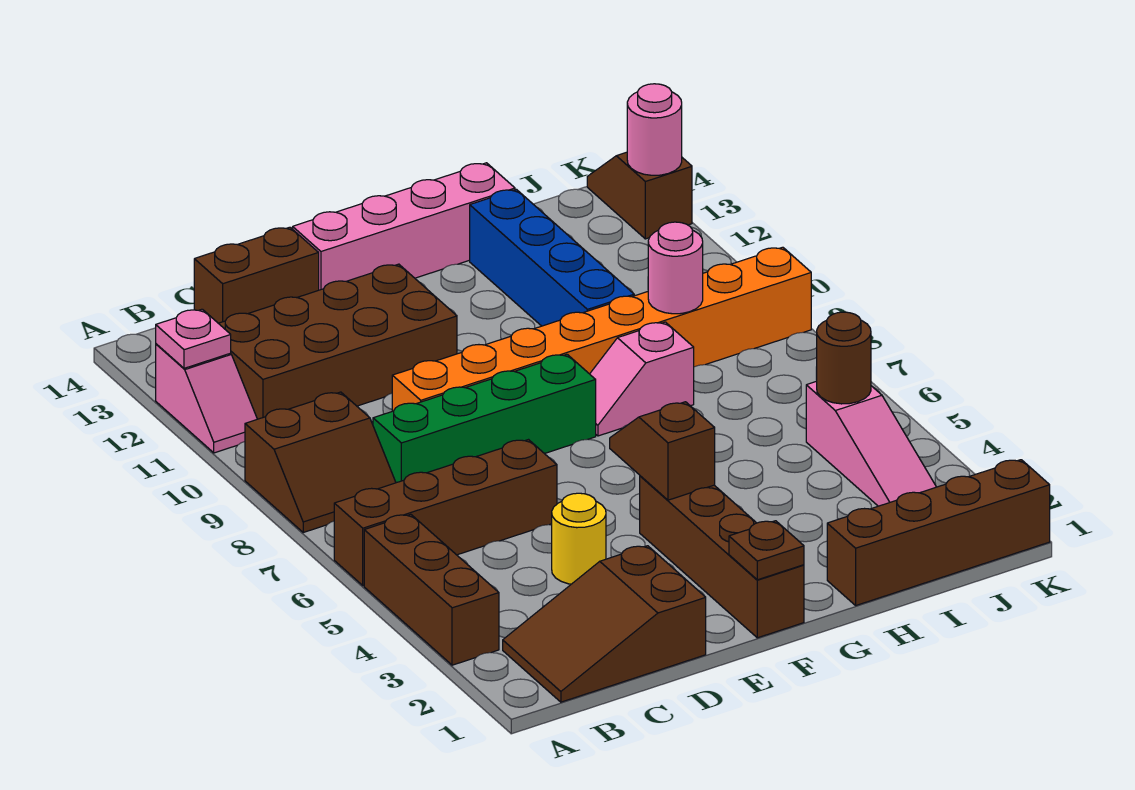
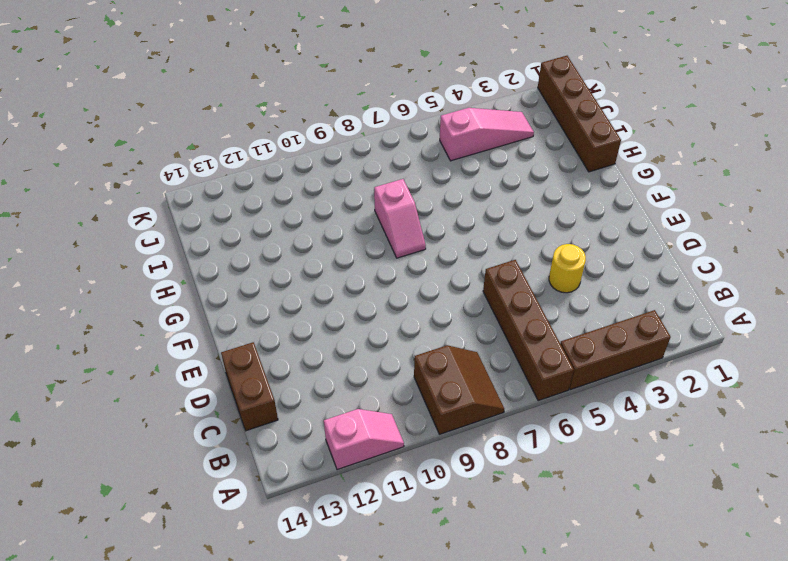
none -> brown slope B1:D2 level 1 top D
none -> brown brick B11:E12 level 1
none -> green brick C8:F8 level 1

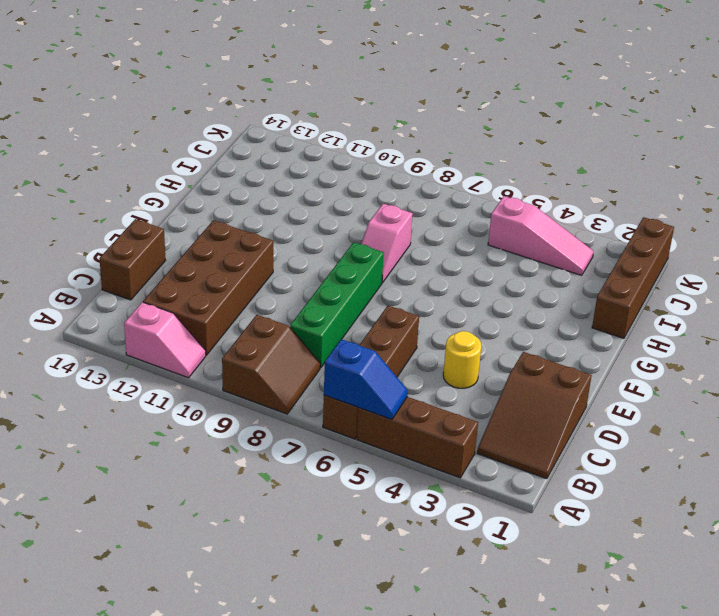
blue slope A5:A6 level 2 top 6 -> none
none -> orange brick D9:K9 level 1
none -> pink brick E14:H14 level 1
none -> brown brick F1:F4 level 1

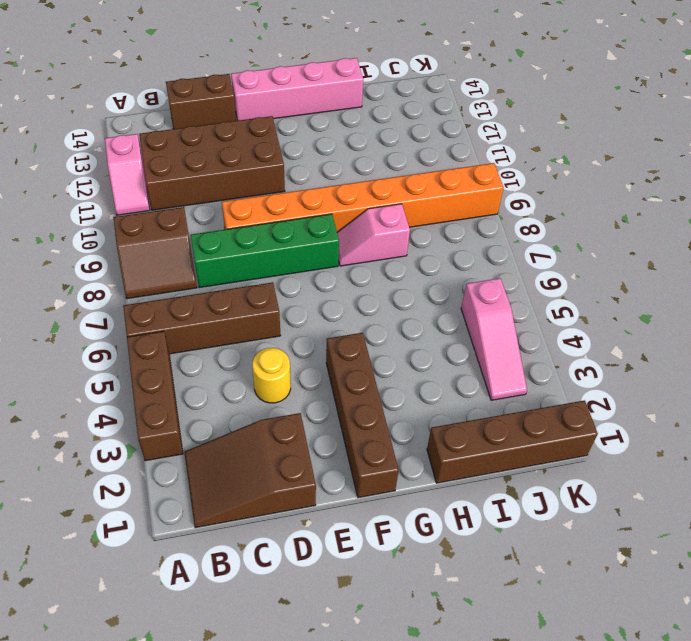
none -> blue brick H10:H13 level 1
none -> brown slope K13:K14 level 1 top 13
none -> pink plate A12 level 2

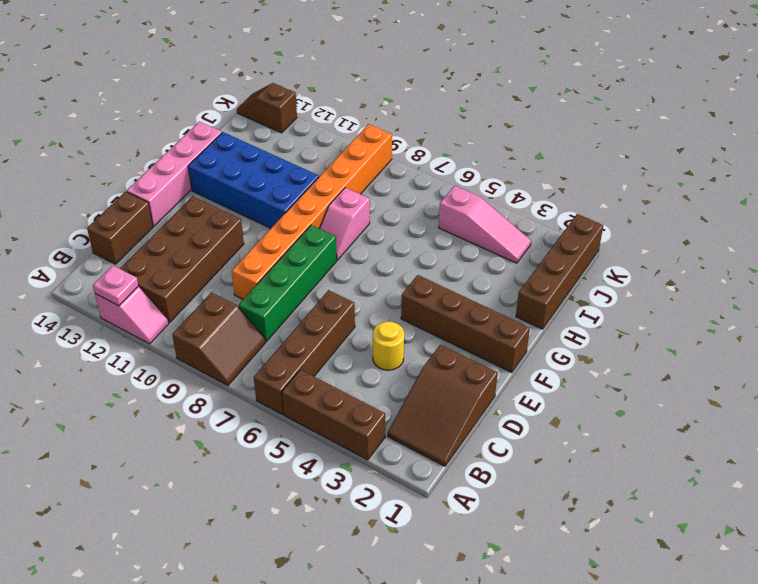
blue brick G10:H13 level 1 -> blue brick H10:H13 level 1
none -> brown plate F1 level 2
none -> brown slope F4:F5 level 2 top 4
none -> pink round brick I9 level 2

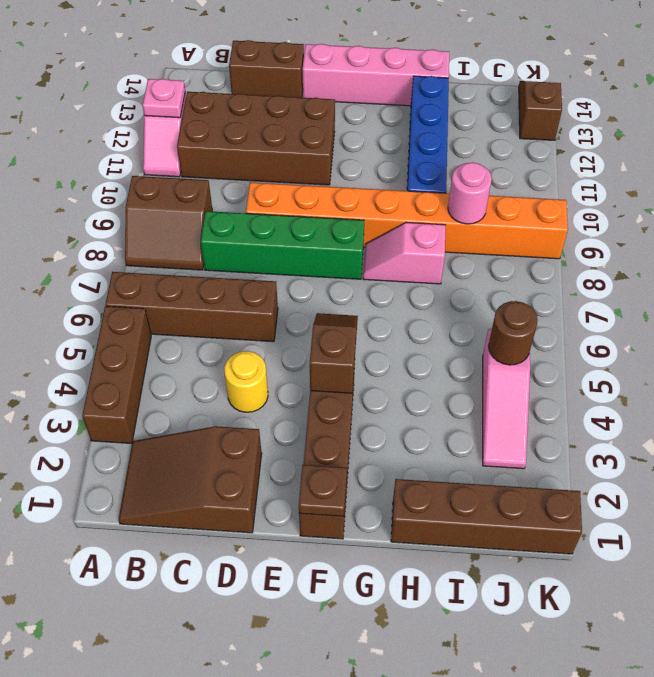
none -> pink round brick K13 level 2

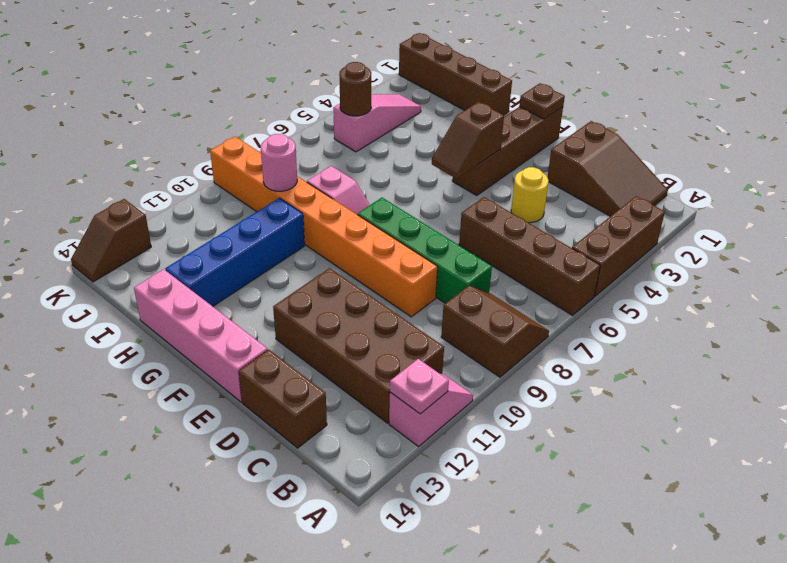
none -> pink round brick K13 level 2

